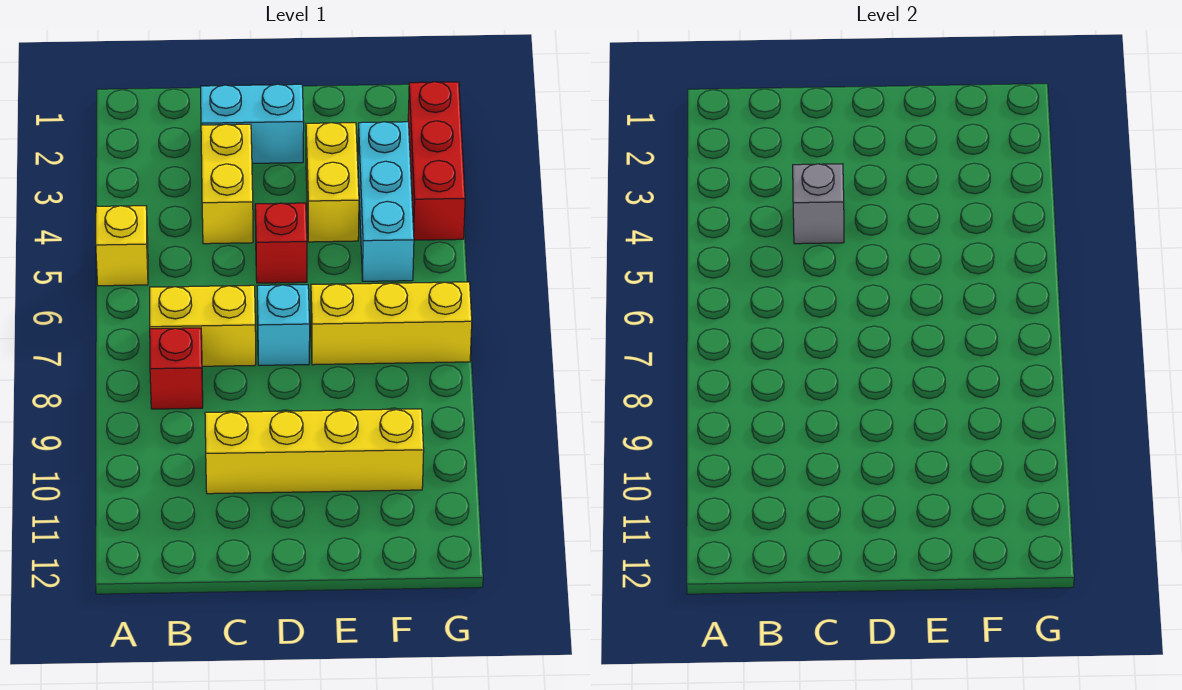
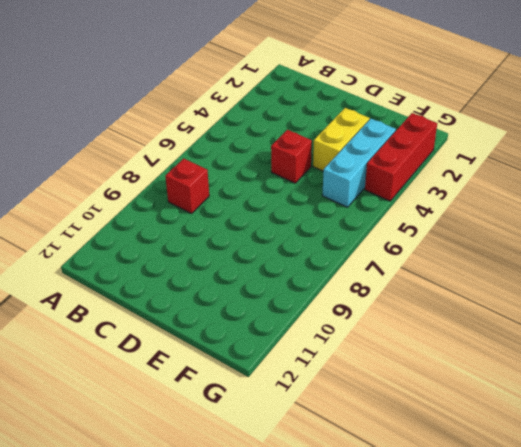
none -> yellow brick A5 level 1
none -> yellow brick B7:C7 level 1
none -> cyan brick C2:D2 level 1

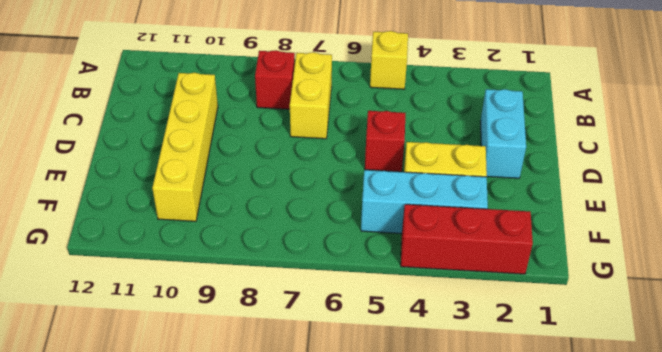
none -> yellow brick C3:C4 level 1
none -> cyan brick D7 level 1
none -> yellow brick E7:G7 level 1

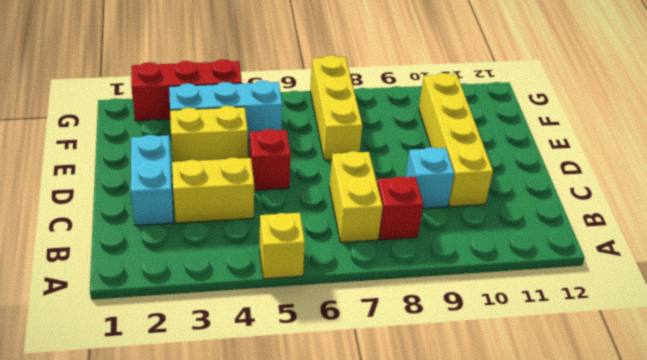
cyan brick C9 level 1 -> cyan brick D7 level 1
none -> grey brick C4 level 2

